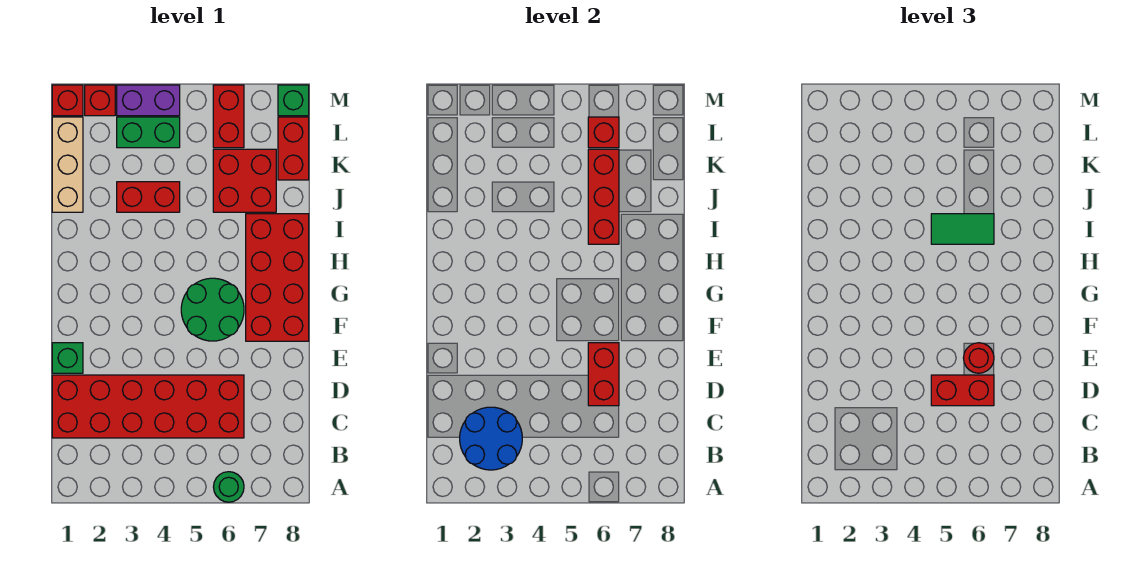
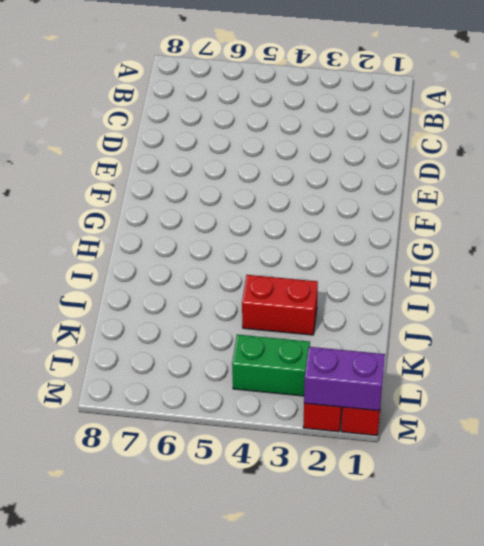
purple brick M1:M2 level 2 -> purple brick M3:M4 level 1
none -> green round brick A6 level 1
none -> red brick C1:D6 level 1
none -> green brick E1 level 1

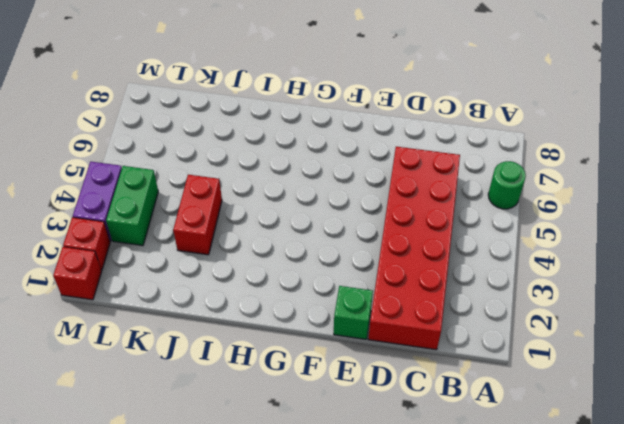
none -> green round brick F5:G6 level 1
none -> red brick F7:I8 level 1
none -> tan brick J1:L1 level 1

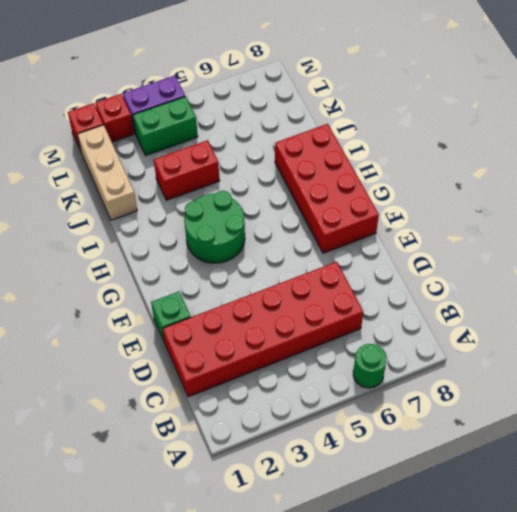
green round brick G3:H4 level 1 -> green round brick F5:G6 level 1
none -> red brick J6:K7 level 1
none -> red brick K8:L8 level 1
none -> red brick L6:M6 level 1

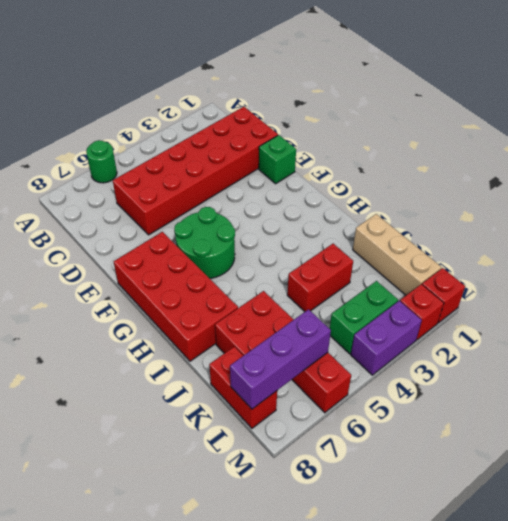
purple brick L6:L8 level 2 -> red brick L6 level 2
none -> green brick M8 level 1
none -> blue round brick B2:C3 level 2
none -> red brick D6:E6 level 2

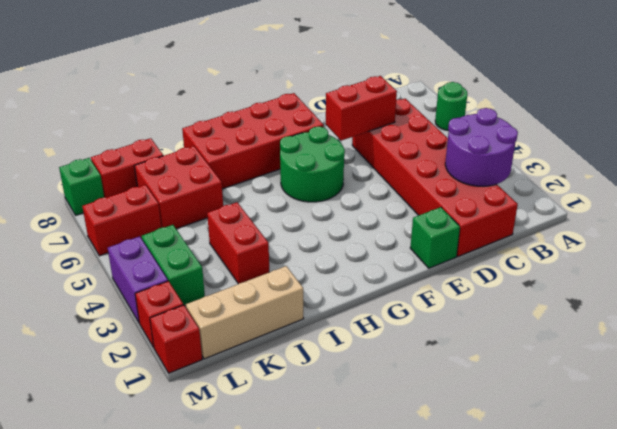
purple round brick B2:C3 level 2 -> blue round brick B2:C3 level 2
none -> red brick I6:K6 level 2
none -> red brick L6 level 2
none -> red brick D5:D6 level 3

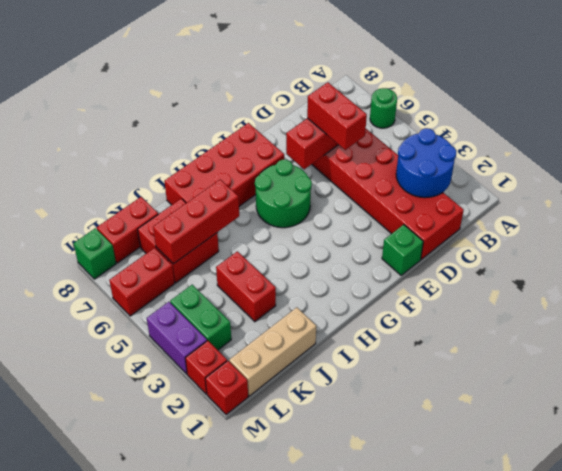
none -> red brick L6 level 2
none -> red round brick E6 level 3
none -> green tile I5:I6 level 3

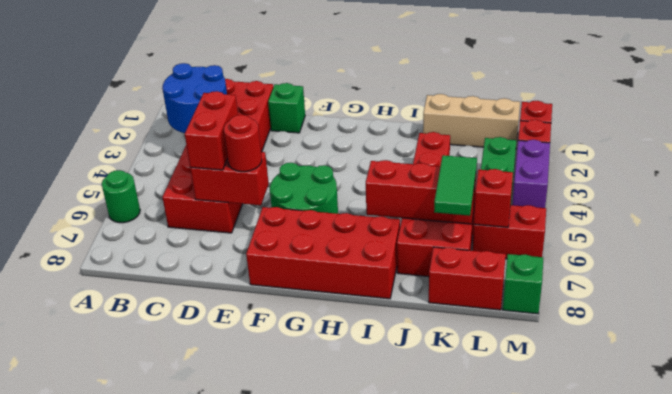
green tile K6:K7 level 3 -> green tile I5:I6 level 3

